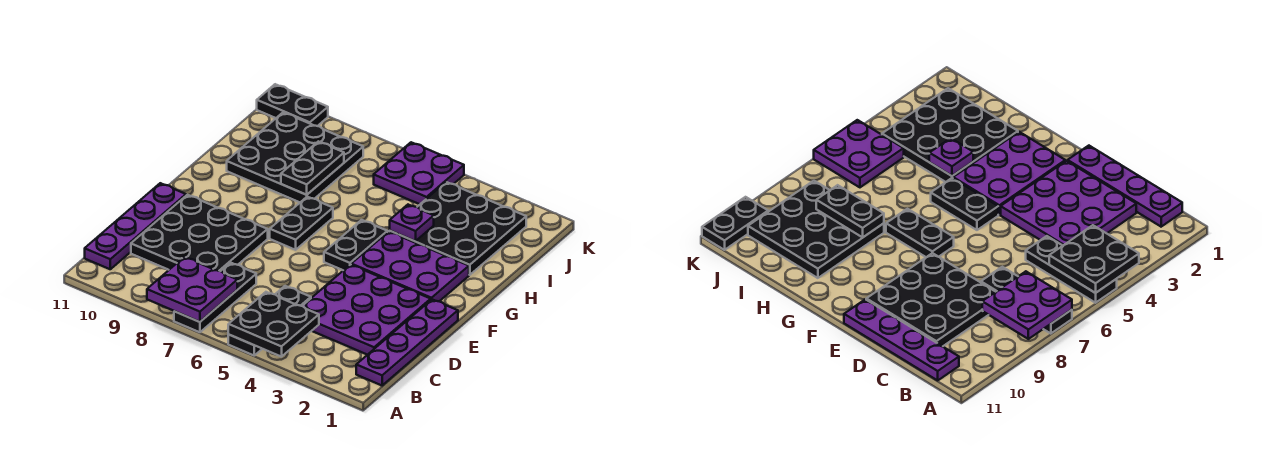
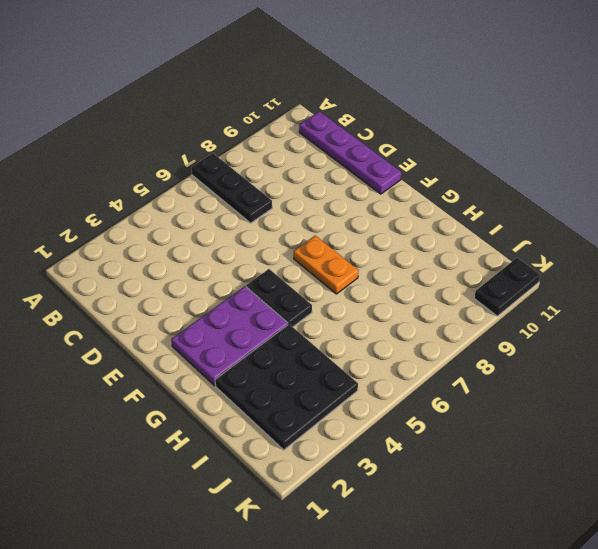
orange plate F7:G7 level 1 -> black plate F7:G7 level 1
none -> black plate A5:C5 level 1
none -> purple plate B1:E1 level 1
none -> purple plate C2:E4 level 1

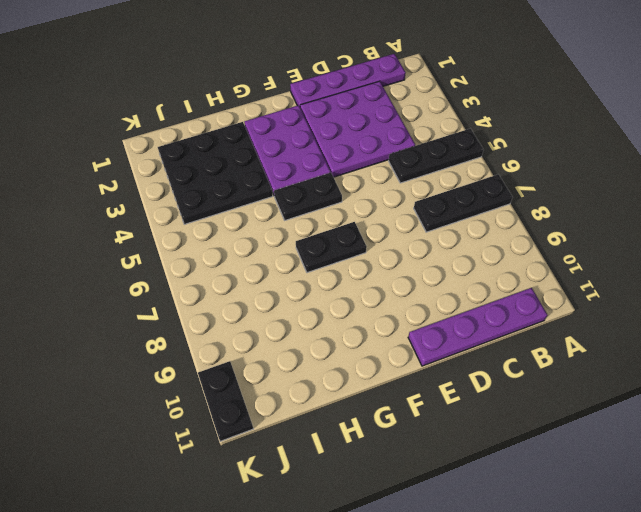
none -> black plate C8:E10 level 1
none -> black plate H8:J10 level 1
none -> purple plate J5:K6 level 1

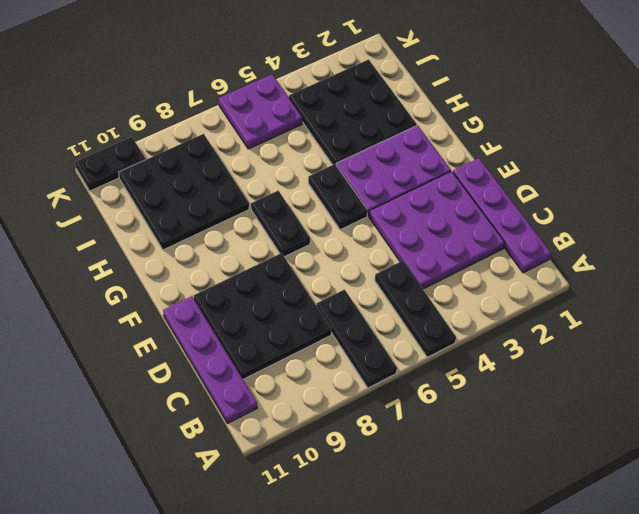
none -> black plate A4:B5 level 2
none -> purple plate A7:B8 level 2
none -> purple plate H4 level 2

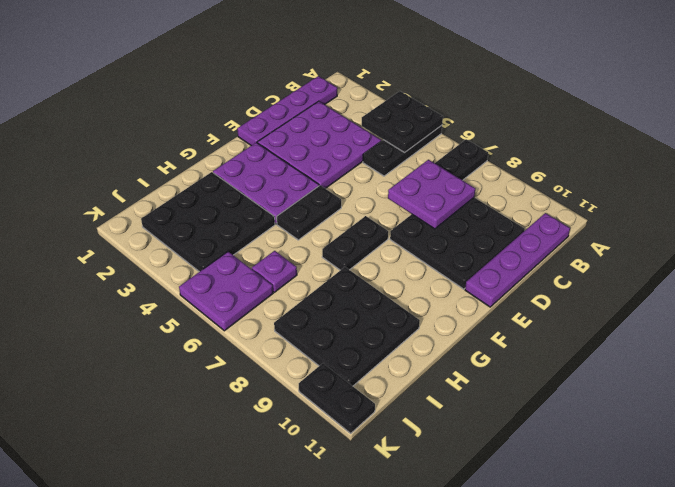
purple plate C7:D8 level 2 -> purple plate A7:B8 level 2
purple plate I6 level 1 -> purple plate H4 level 2
none -> black plate H8:I8 level 2

